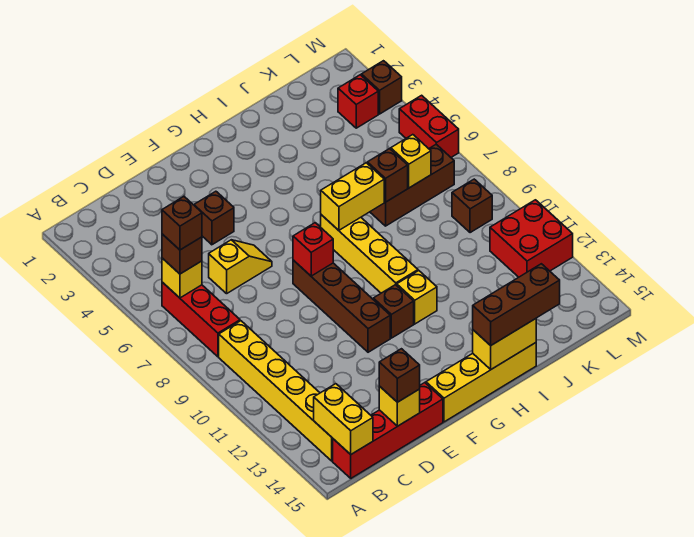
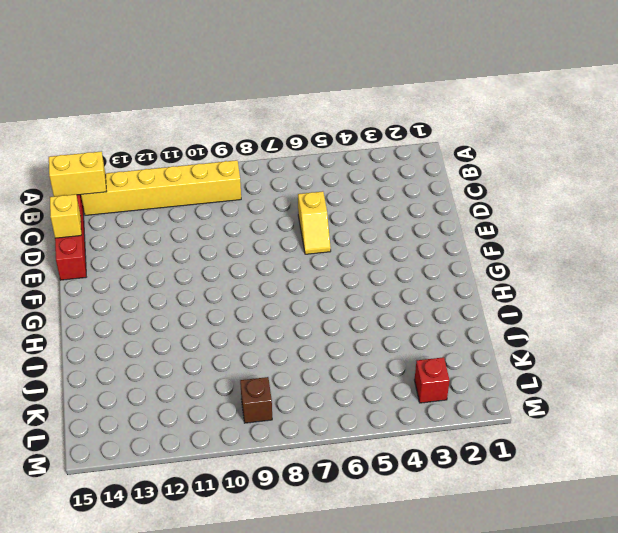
none -> red brick B6:B8 level 1
none -> brown brick E4 level 1
none -> brown brick F8:F11 level 1

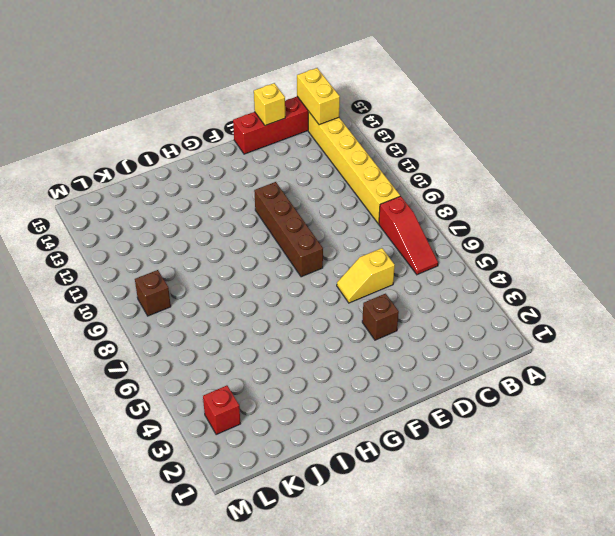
red slope B6:B8 level 1 top 8 -> red brick B6:B8 level 1
none -> yellow brick F15:I15 level 1
none -> brown brick G11 level 1
none -> yellow brick H7:H10 level 1

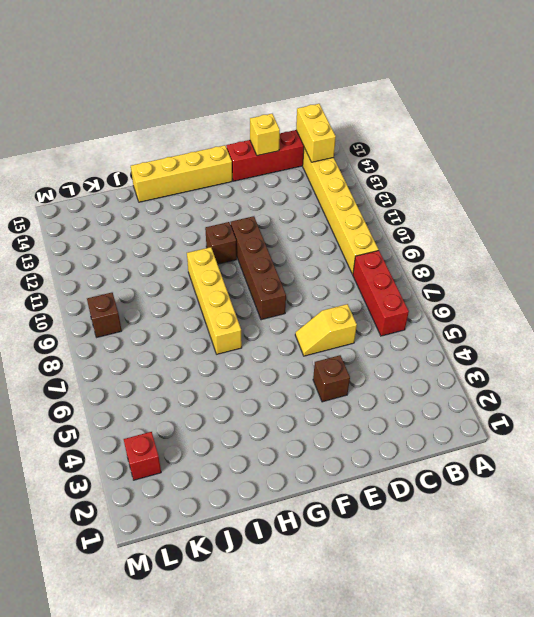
none -> yellow brick H11 level 1
none -> brown brick J7:L7 level 1
none -> red brick L11:M12 level 1

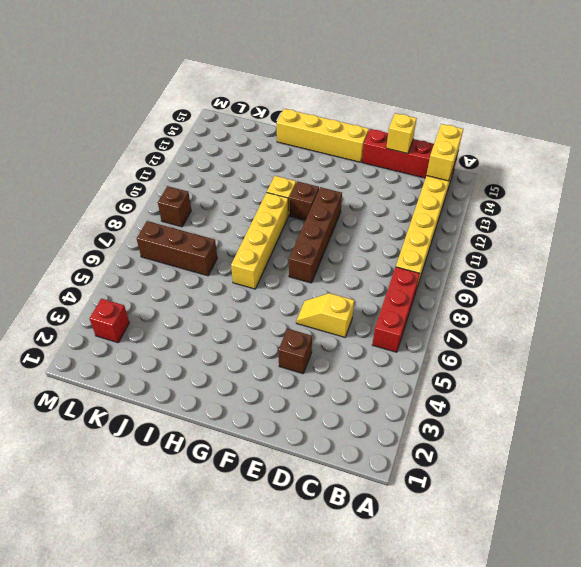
none -> red brick L11:M12 level 1
none -> brown brick M3 level 1
none -> red brick M5:M6 level 1

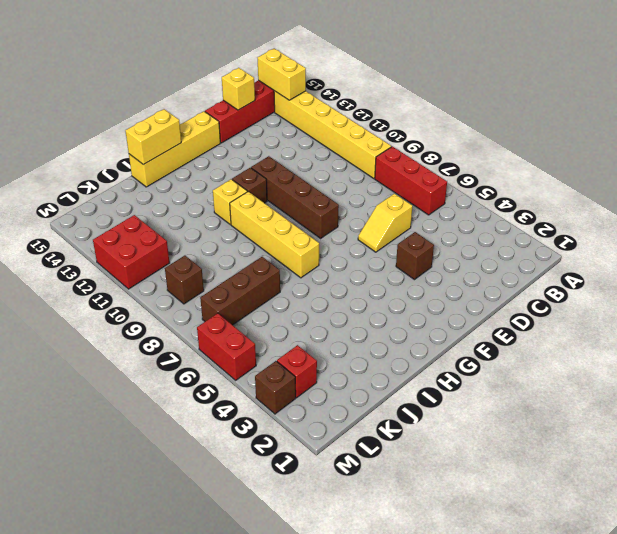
none -> yellow brick B6 level 2
none -> red brick F8 level 2
none -> yellow brick H7:I7 level 2

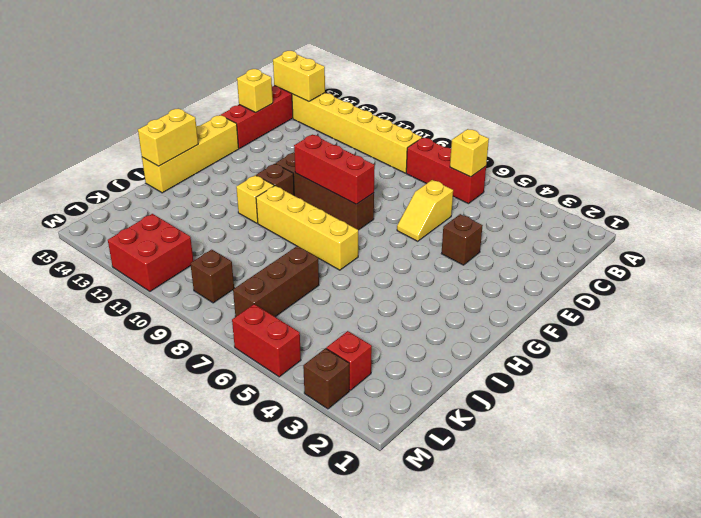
red brick F8:F10 level 2 -> red brick F8 level 2
none -> yellow brick H7:I7 level 2
none -> brown brick J7 level 2
none -> yellow brick K7 level 2

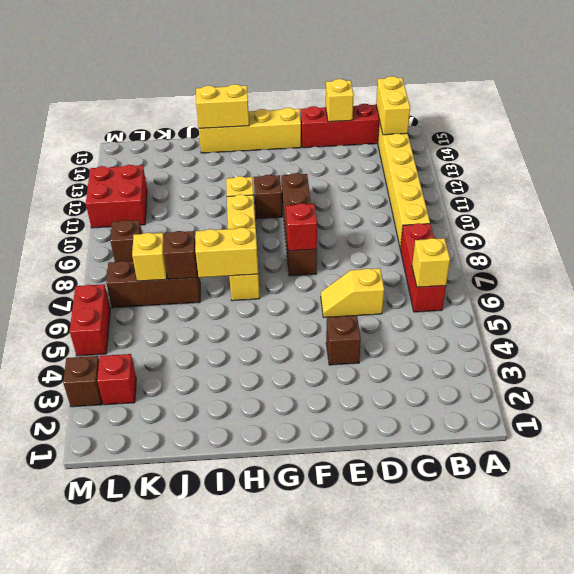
none -> brown brick B6 level 3
none -> brown brick D15 level 3
none -> brown brick H15:J15 level 3

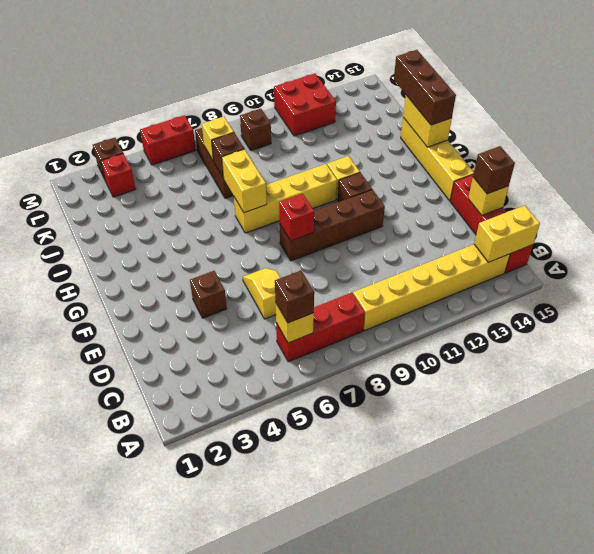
none -> brown brick B6 level 4

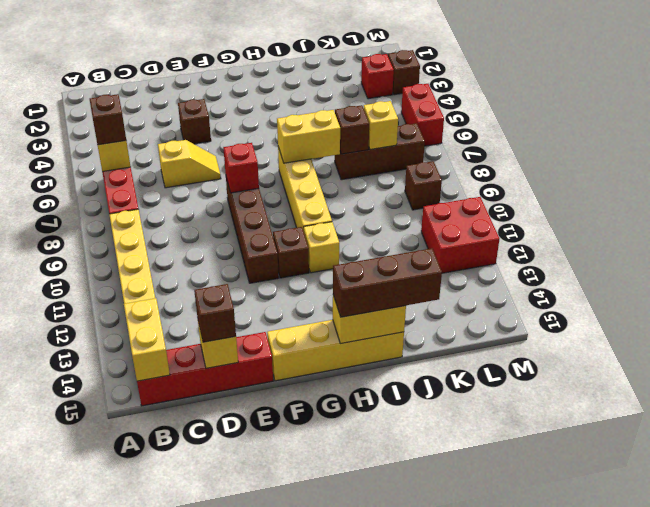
none -> brown brick B6 level 4

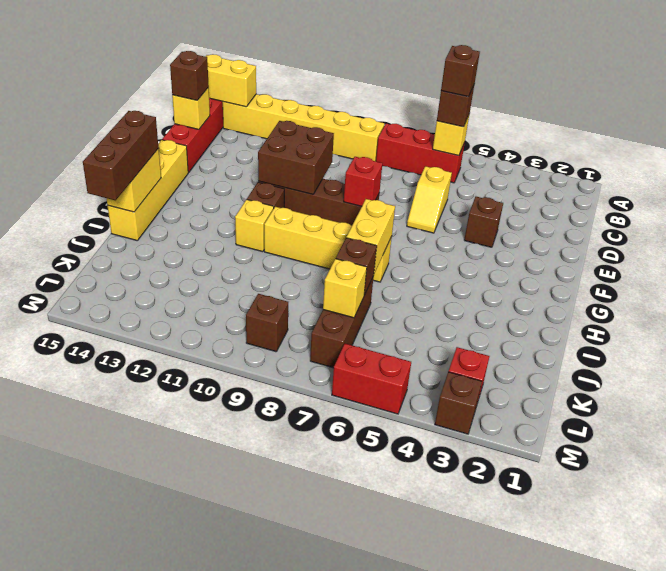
brown brick E10:F11 level 2 -> none
none -> red brick L11:M12 level 1

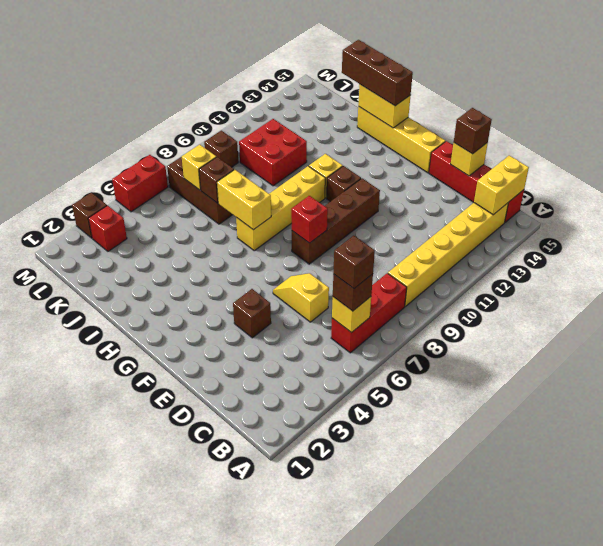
red brick J10:K11 level 1 -> red brick L11:M12 level 1

